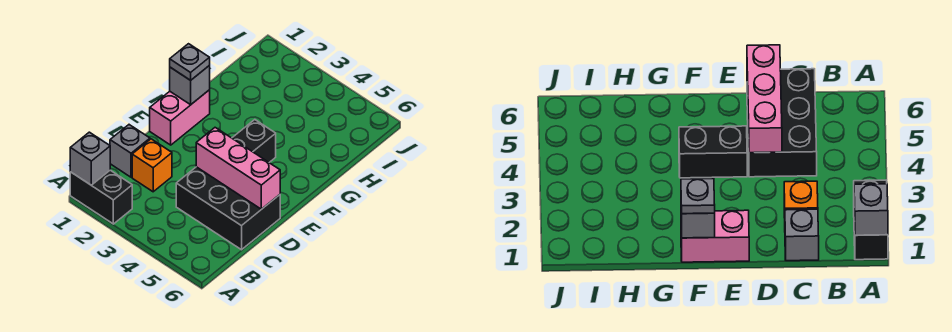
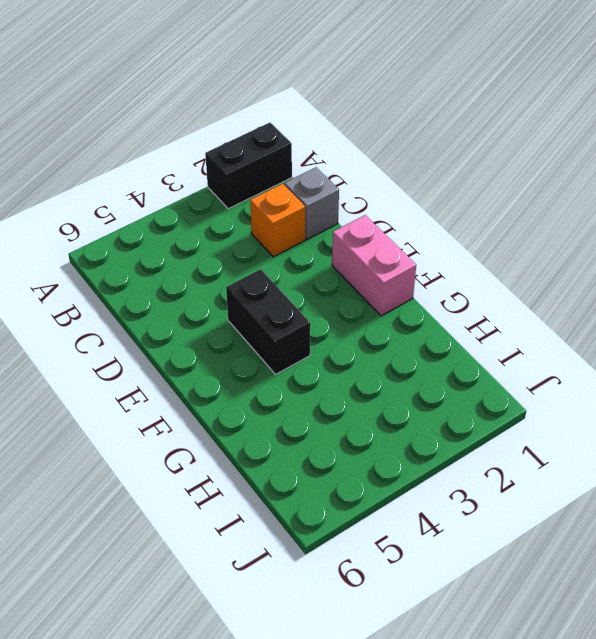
none -> black brick C4:D6 level 1
none -> grey brick A1 level 2

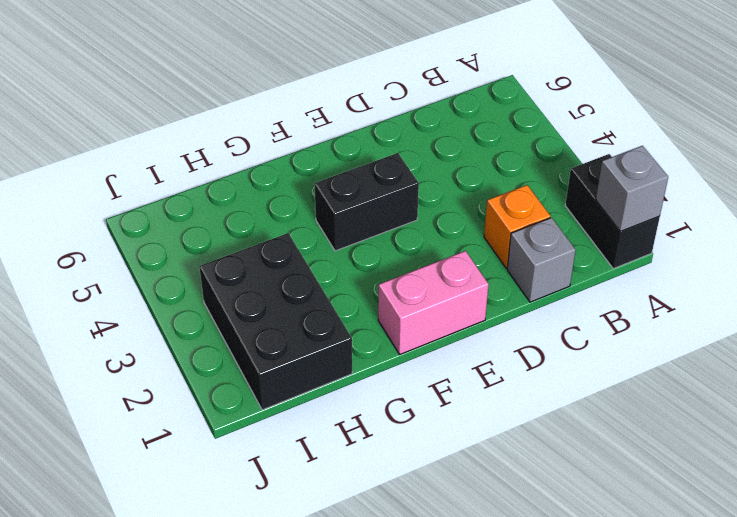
black brick H1:I3 level 1 -> black brick C4:D6 level 1
none -> pink brick D4:D6 level 2
none -> grey brick F1 level 2

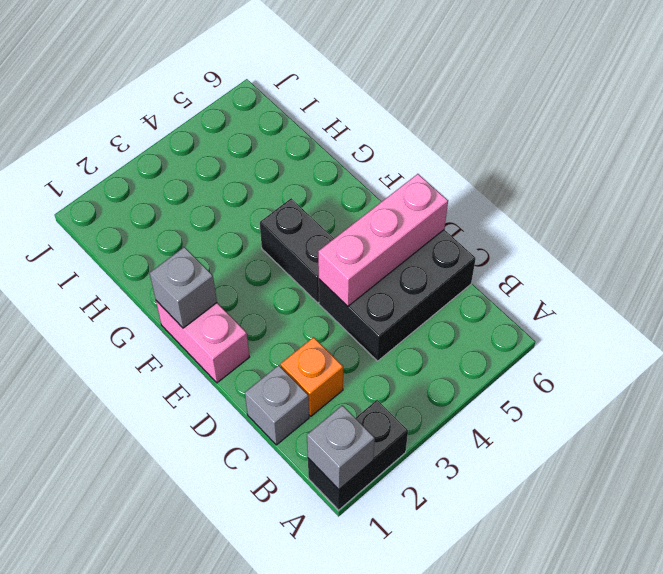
none -> grey plate F1 level 3

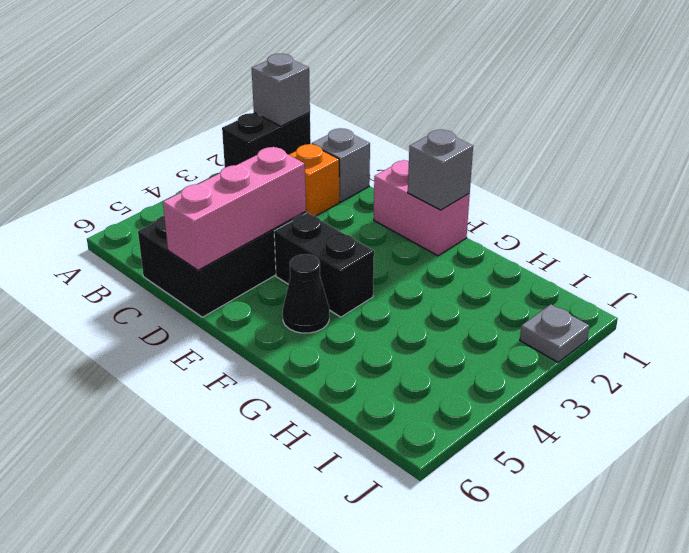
black cone F5 level 1 -> none
grey plate J2 level 1 -> grey plate F1 level 3

